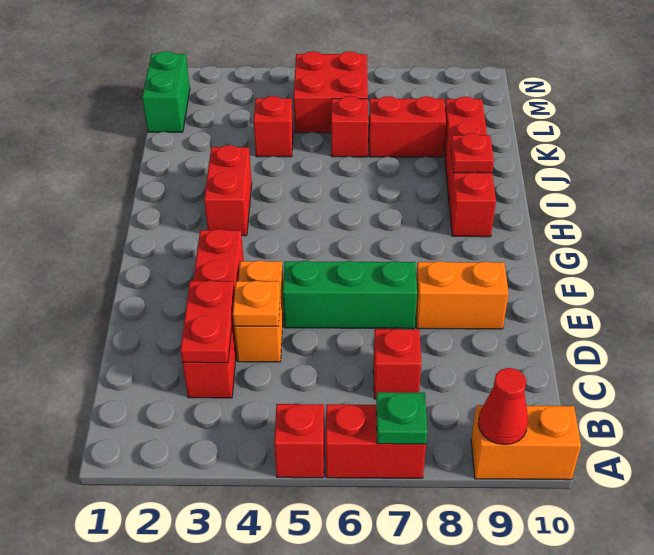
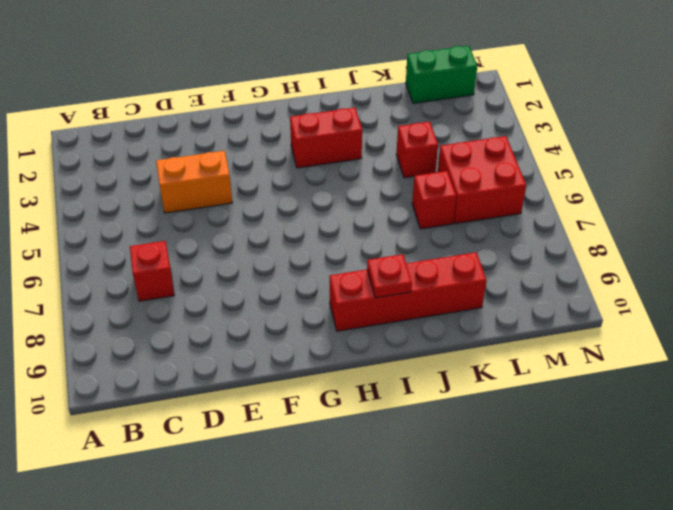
none -> red brick A5 level 1
none -> red brick A6:A7 level 1
none -> orange brick A9:A10 level 1

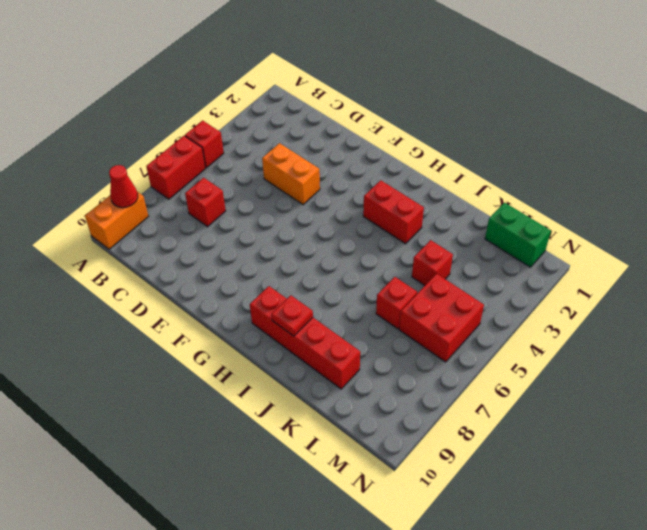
none -> red brick C3:F3 level 1
none -> green brick E5:E7 level 1
none -> orange brick E8:E9 level 1

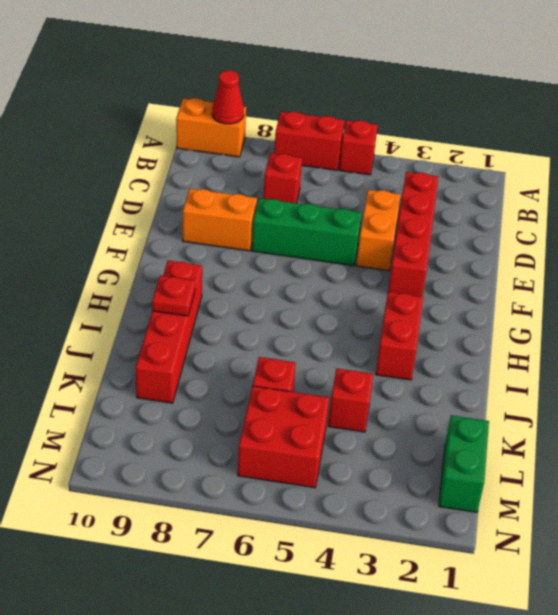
none -> red brick K7:K8 level 1
none -> green plate A7 level 2
none -> red plate C3:D3 level 2

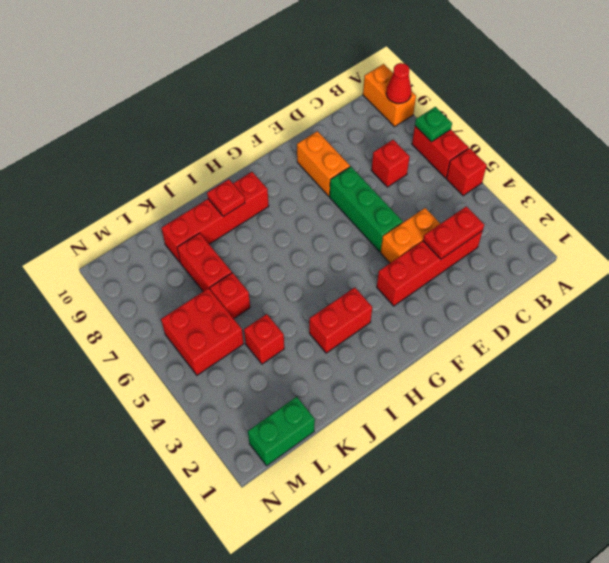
none -> orange plate D4 level 2

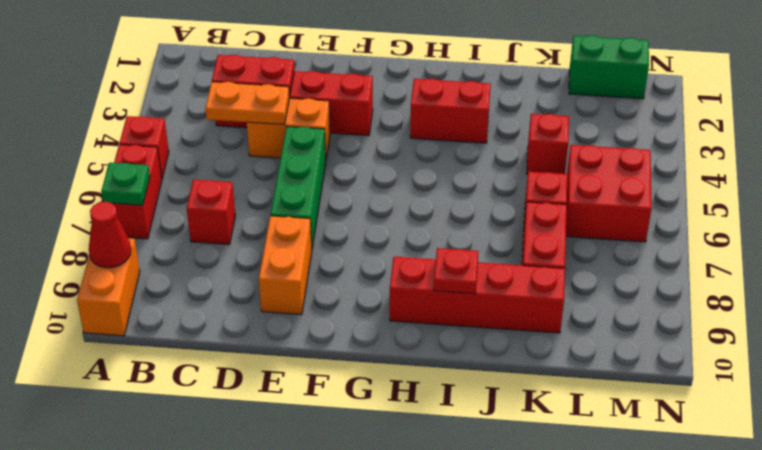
orange plate C4:D4 level 2 -> orange plate D4 level 2

